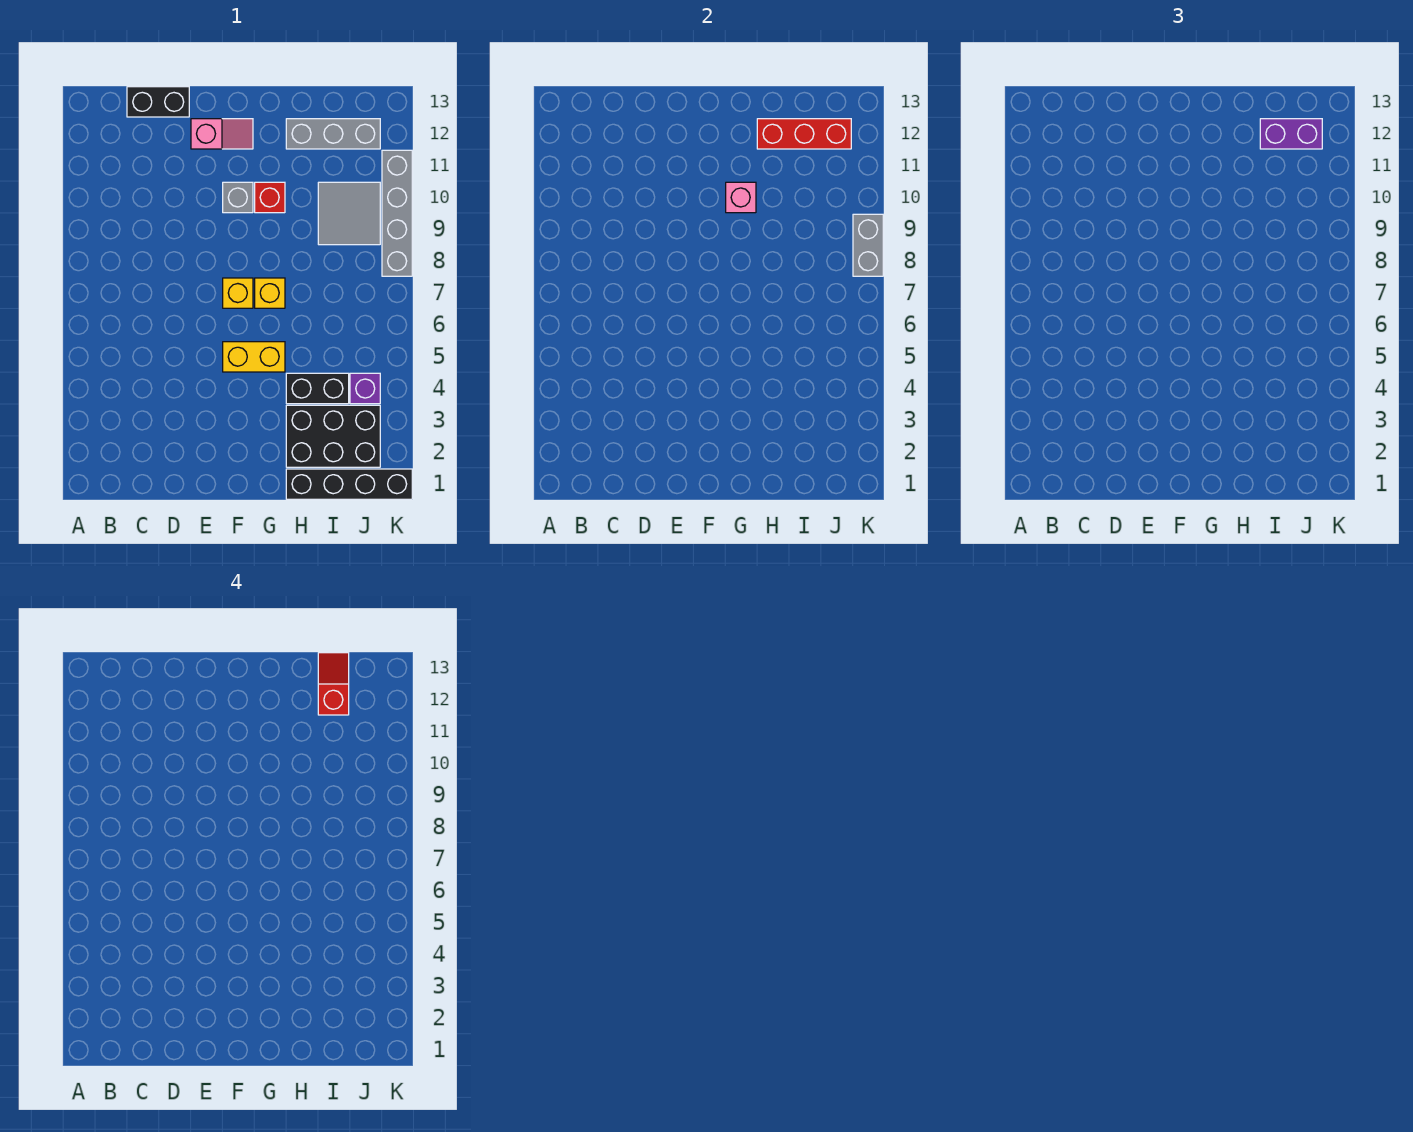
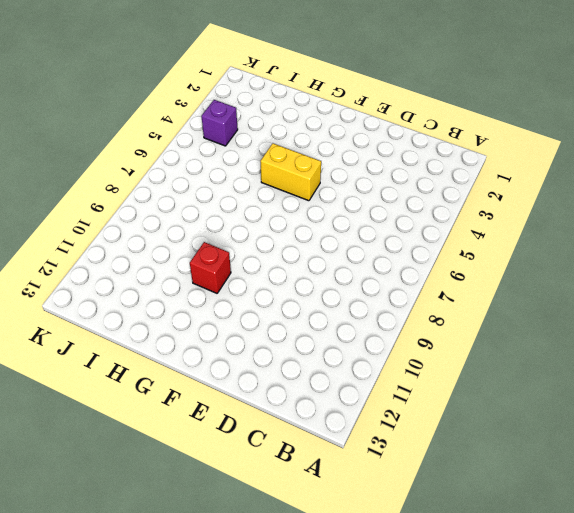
none -> black brick C13:D13 level 1
none -> pink slope E12:F12 level 1 top E
none -> yellow brick F7 level 1

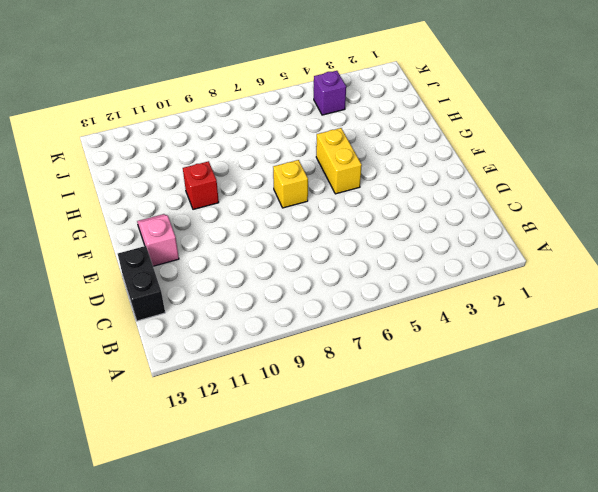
none -> grey brick F10 level 1
none -> yellow brick G7 level 1
none -> black brick H1:K1 level 1

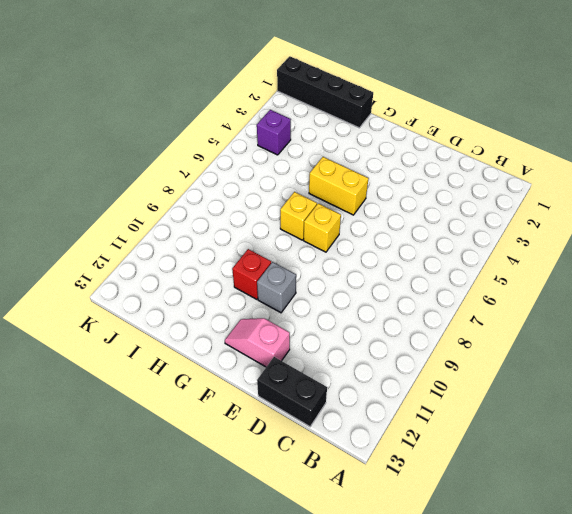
none -> black brick H2:J3 level 1
none -> black brick H4:I4 level 1
none -> grey brick H12:J12 level 1

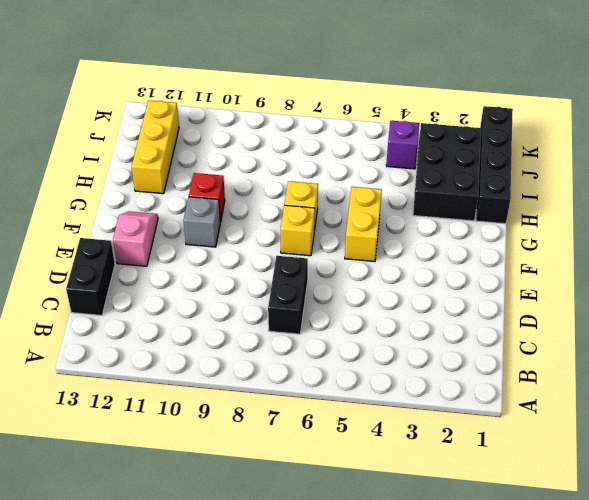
black brick C7:D7 level 1 -> black brick H4:I4 level 1
yellow brick H12:J12 level 1 -> grey brick H12:J12 level 1
none -> grey tile I9:J10 level 1
none -> grey brick K8:K11 level 1
none -> pink brick G10 level 2

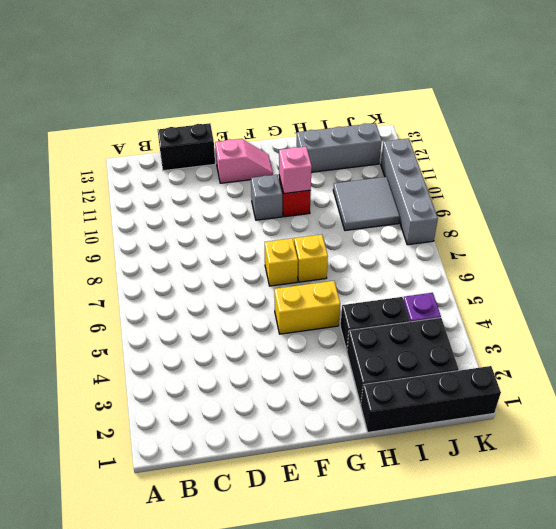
none -> red brick H12:J12 level 2
none -> grey brick K8:K9 level 2
none -> purple brick I12:J12 level 3

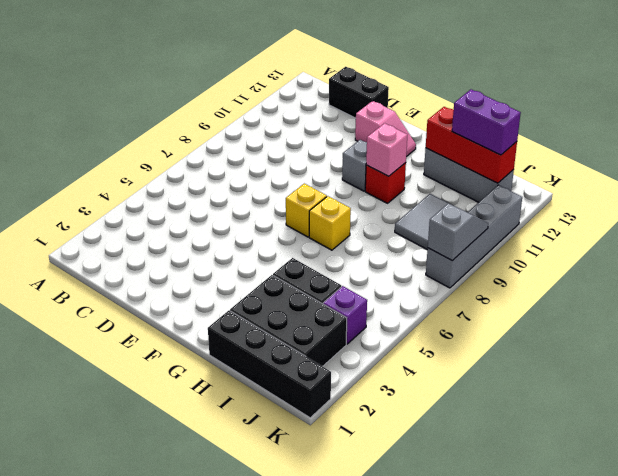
grey slope K8:K9 level 2 top 8 -> grey brick K8:K9 level 2
none -> yellow brick F5:G5 level 1
none -> red slope I12:I13 level 4 top 12

